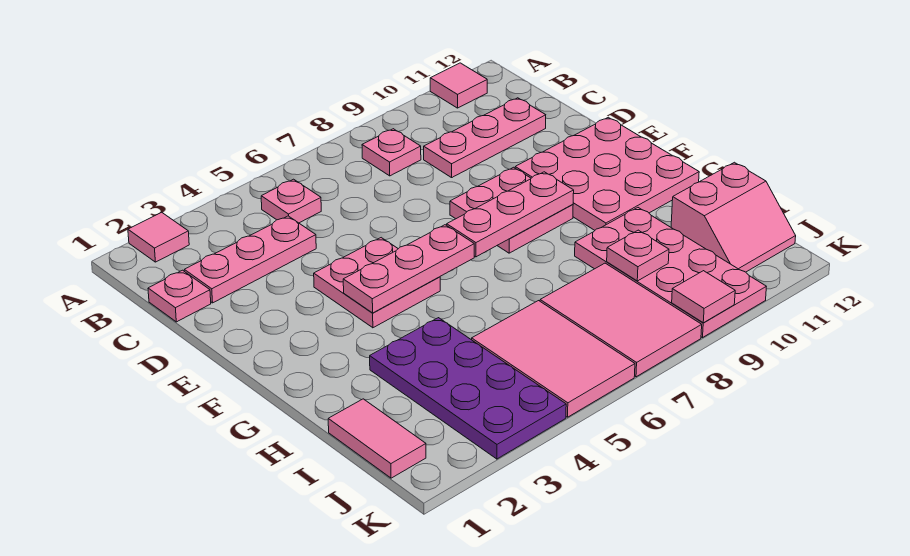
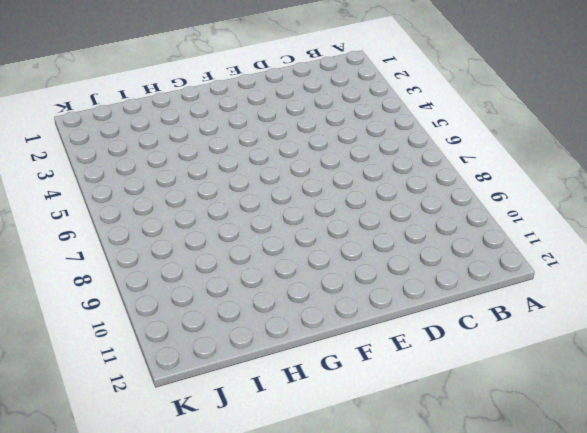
none -> pink tile A2 level 1
none -> pink tile A11 level 1
none -> pink plate B5 level 1

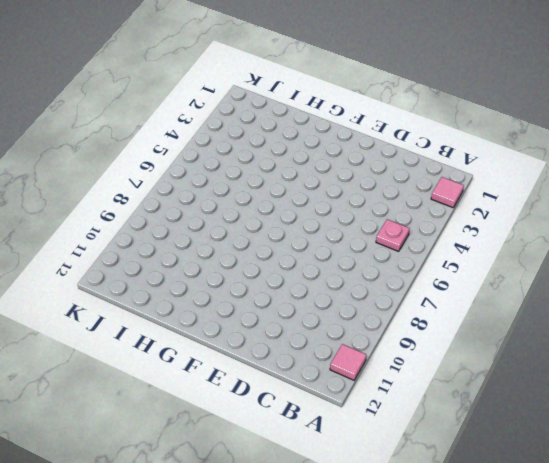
none -> pink plate B8 level 1
none -> pink plate C1 level 1
none -> pink plate C2:C4 level 1

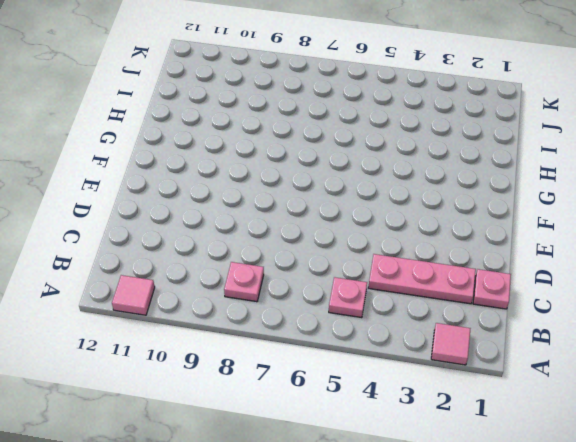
none -> pink plate C9:C11 level 1
none -> pink plate E4:F5 level 1
none -> pink plate E8:F9 level 1

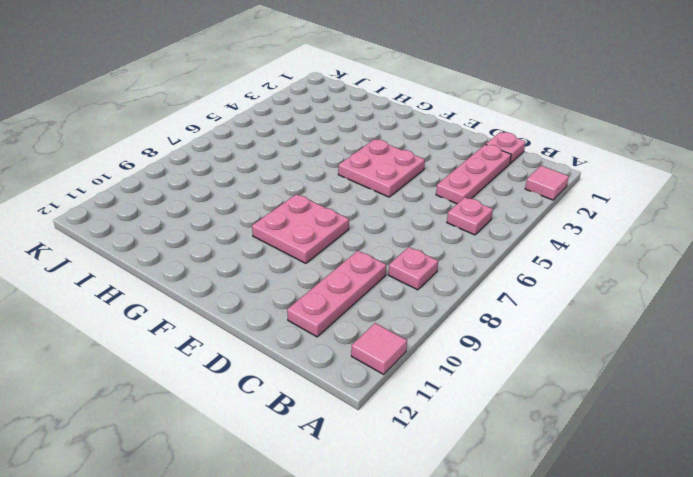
none -> pink plate E10:G12 level 1
none -> purple plate H3:K4 level 1
none -> pink plate H9:K10 level 1

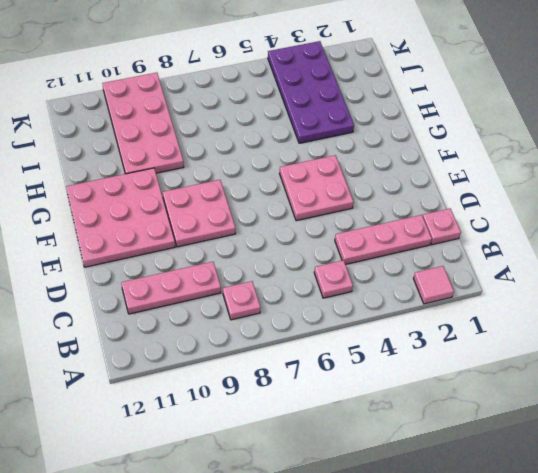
none -> pink tile A11 level 1
none -> pink tile I1:J1 level 1
none -> pink tile I5:K6 level 1

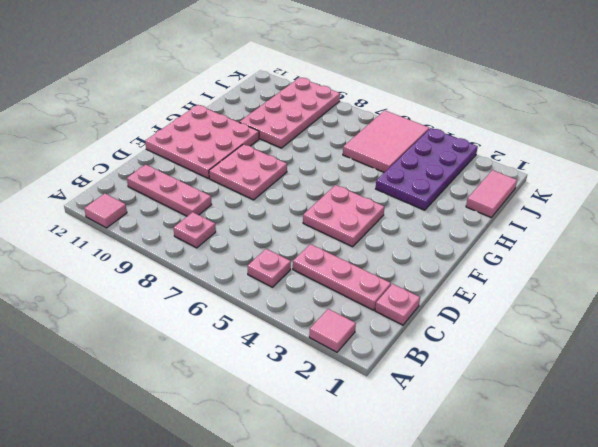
none -> pink tile I7:K8 level 1
none -> pink slope I11:J12 level 1 top I
none -> pink plate F4:F6 level 2

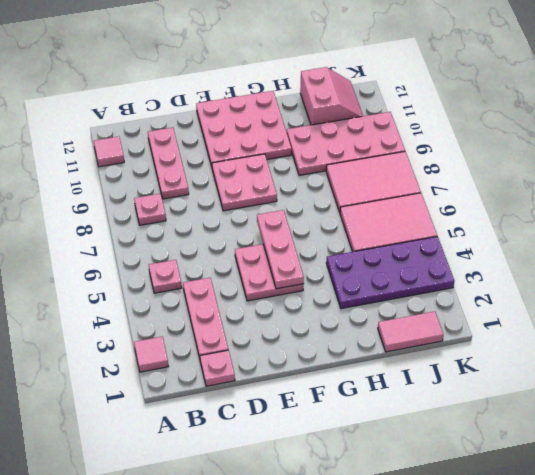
none -> pink plate F7:F9 level 2
none -> pink plate I9 level 2
none -> pink tile K9 level 2

